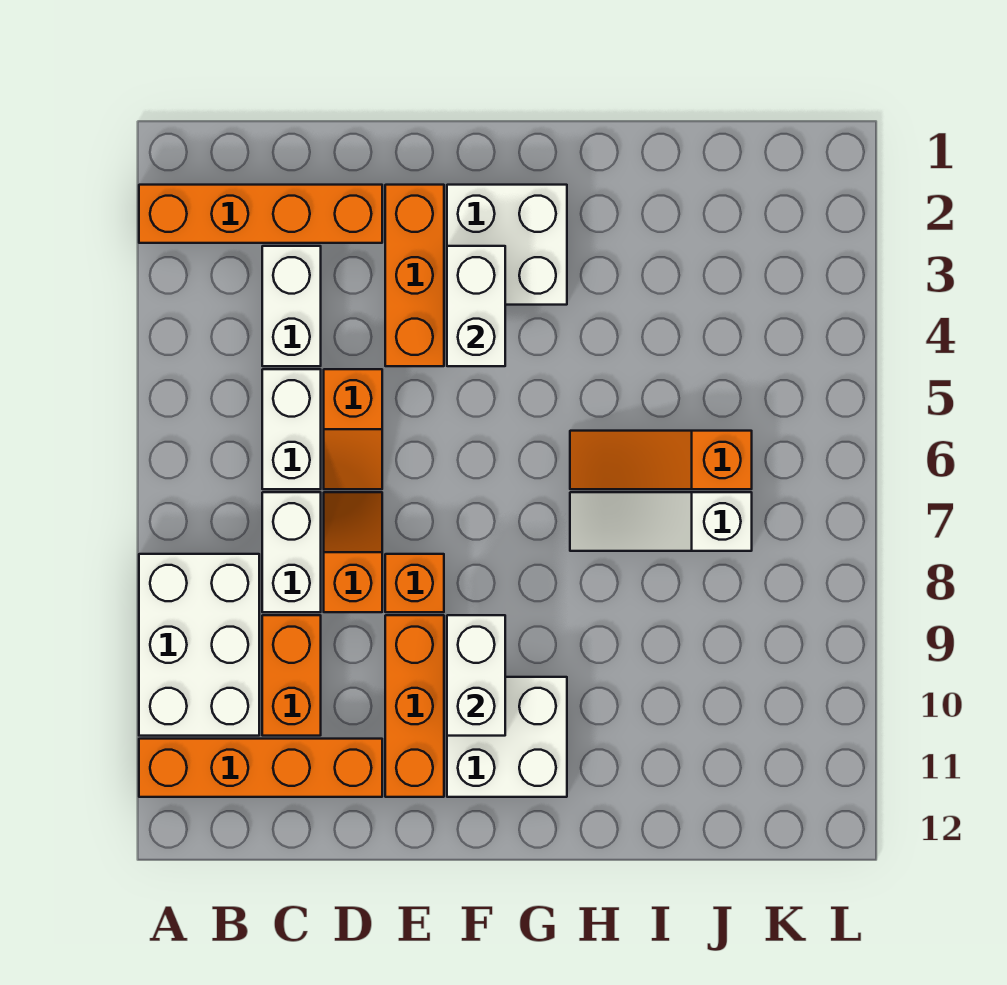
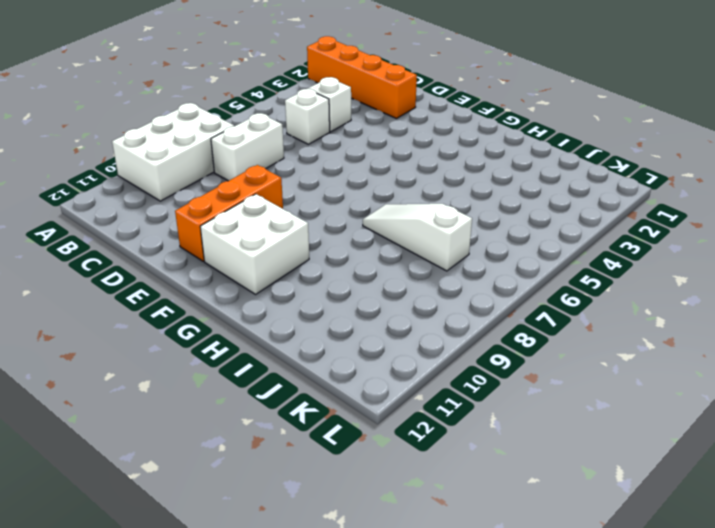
white brick C4 level 1 -> white brick C3:C4 level 1
white brick C5 level 1 -> white brick C5:C6 level 1
none -> orange brick A11:D11 level 1
none -> orange brick C9:C10 level 1
none -> orange slope D5:D6 level 1 top 5

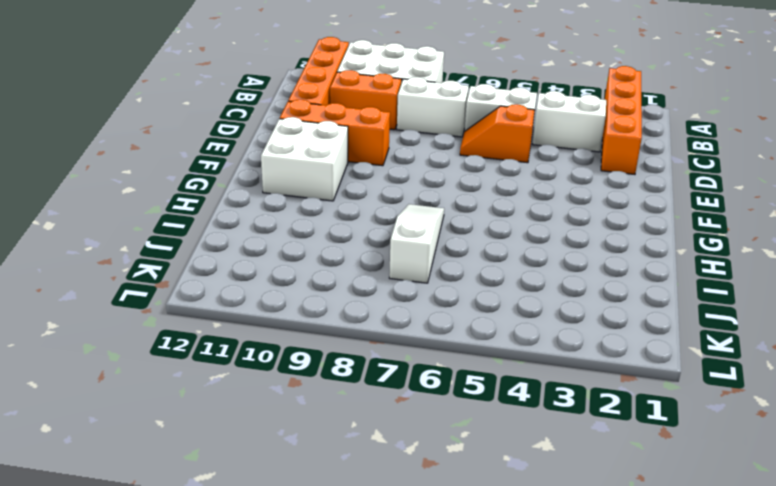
none -> orange slope D7:D8 level 1 top 8
none -> orange brick E2:E4 level 1
none -> orange brick E8 level 1

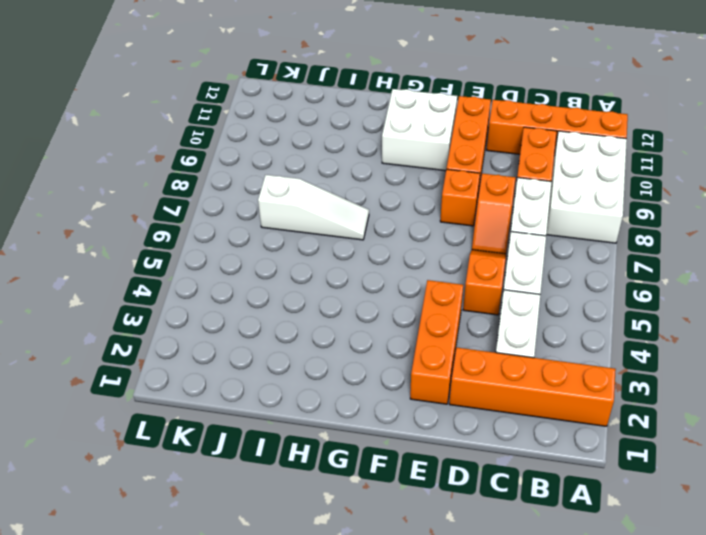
none -> white brick F2:G3 level 1
none -> orange slope H6:J6 level 1 top J
none -> white brick F3:F4 level 2

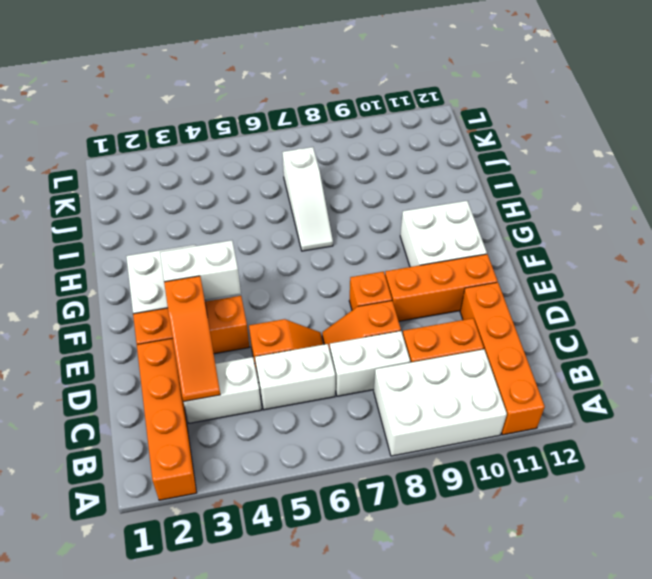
orange slope C3:E3 level 2 top E -> orange slope H6:J6 level 1 top J
none -> white brick F9:F10 level 2

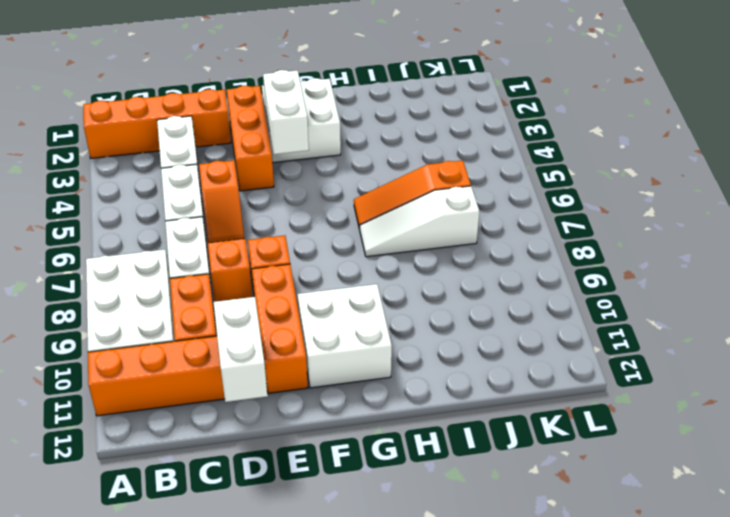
white brick D11:D12 level 2 -> white brick F9:F10 level 2

